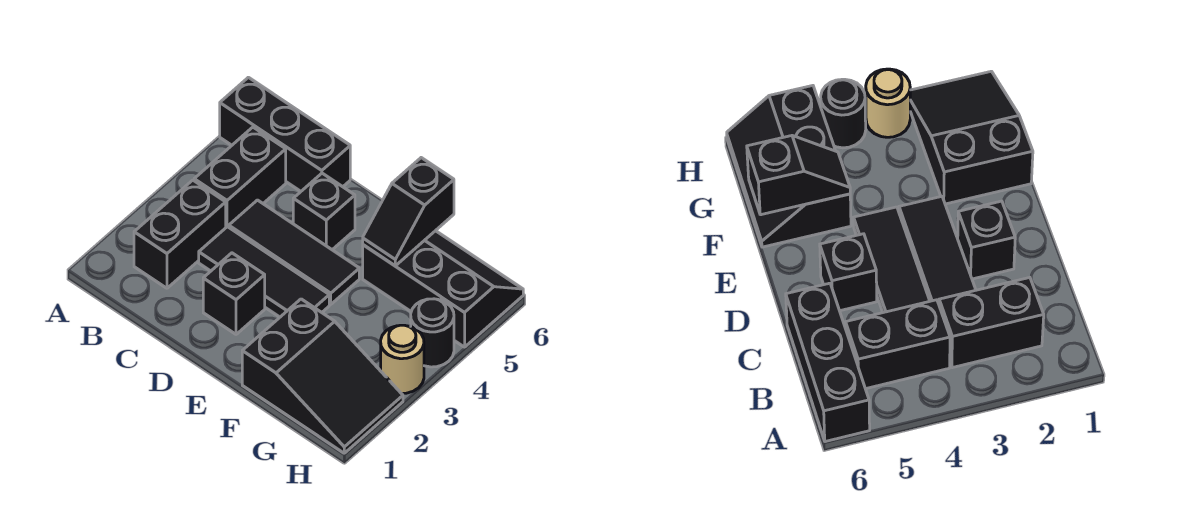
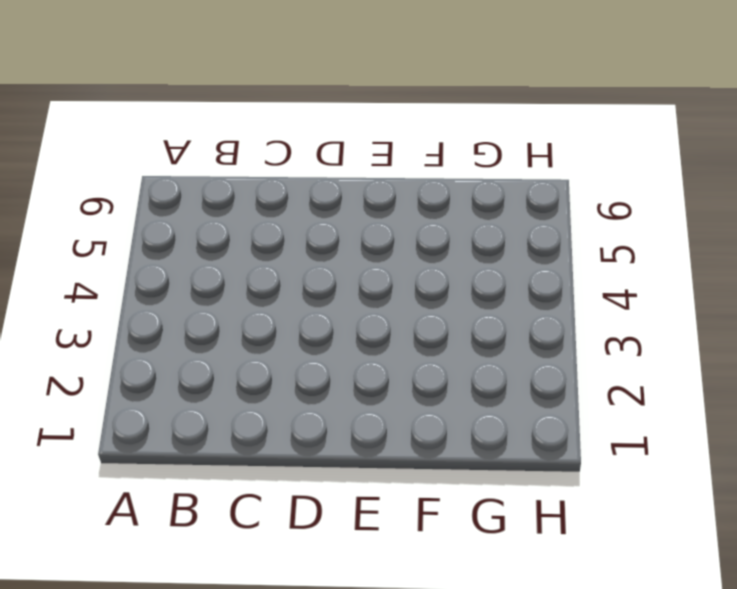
none -> black brick A6:C6 level 1
none -> black brick B2:B3 level 1
none -> black brick B4:B5 level 1

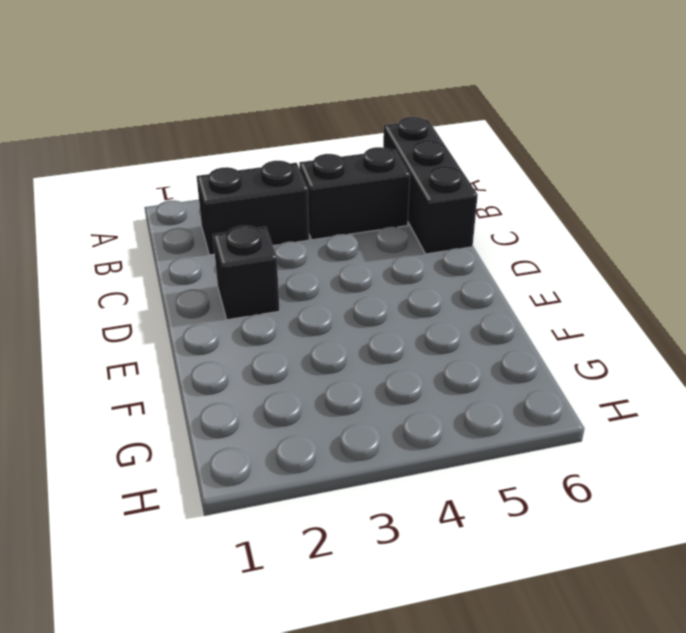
none -> black tile C3:E3 level 1
none -> black tile C4:E4 level 1
none -> black brick D5 level 1

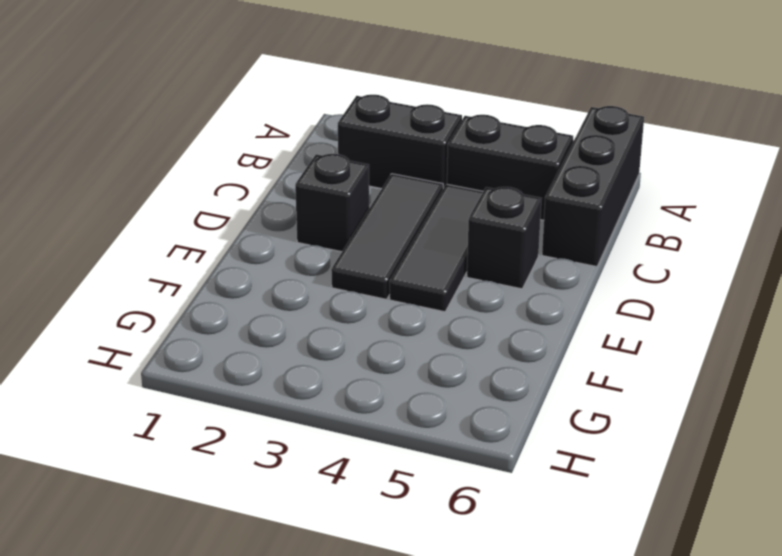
none -> black slope F1:H2 level 1 top F
none -> black slope F5:H6 level 1 top 5
none -> tan round brick H3 level 1

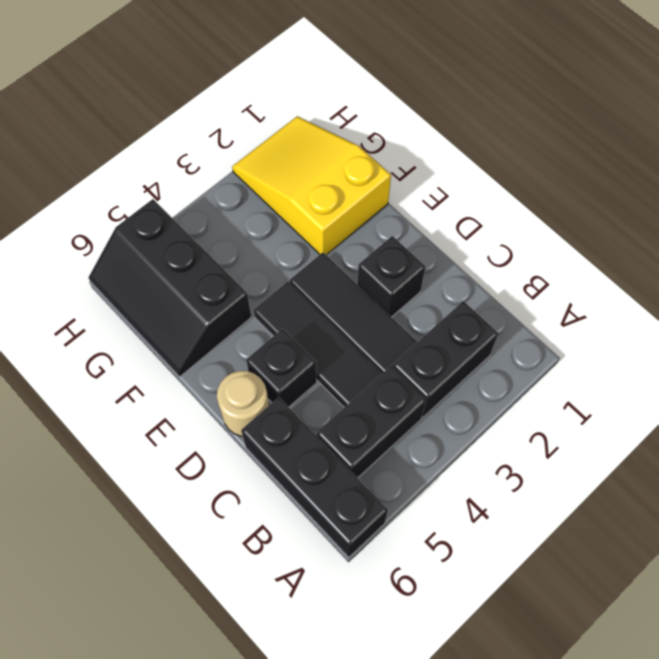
tan round brick D6 level 1 -> tan round brick H3 level 1
yellow slope F1:H2 level 1 top F -> black slope F1:H2 level 1 top F
none -> black round brick H4 level 1
none -> black slope F5:F6 level 2 top 6

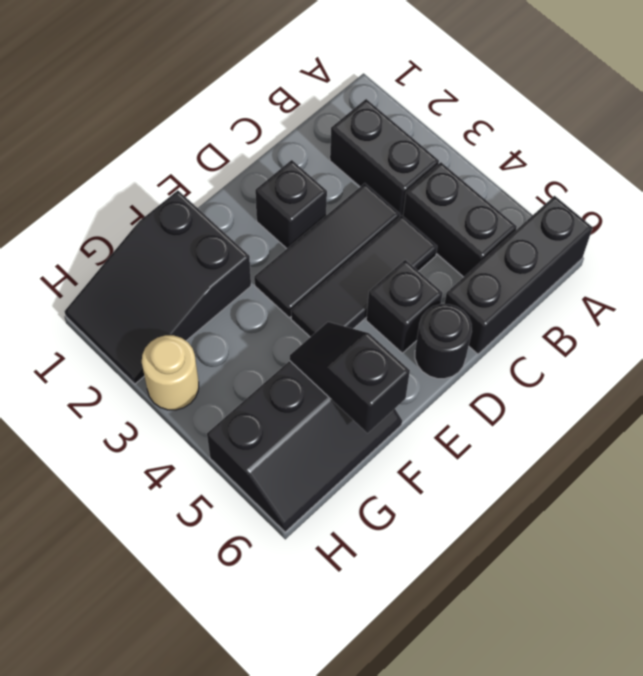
black round brick D6 level 1 -> black round brick H4 level 1

